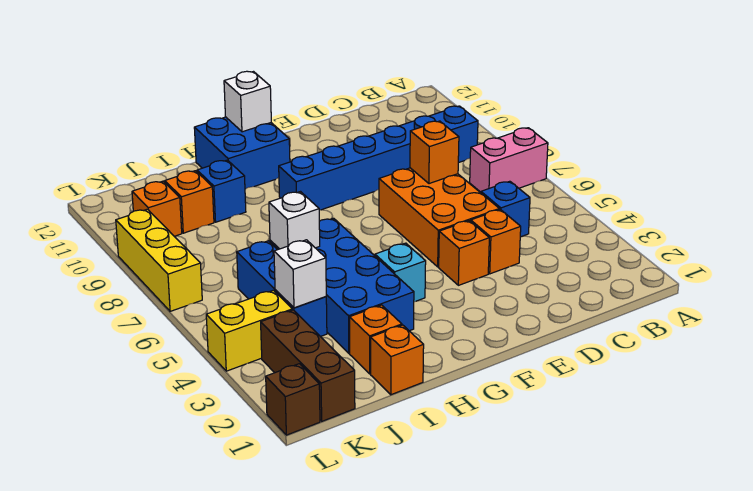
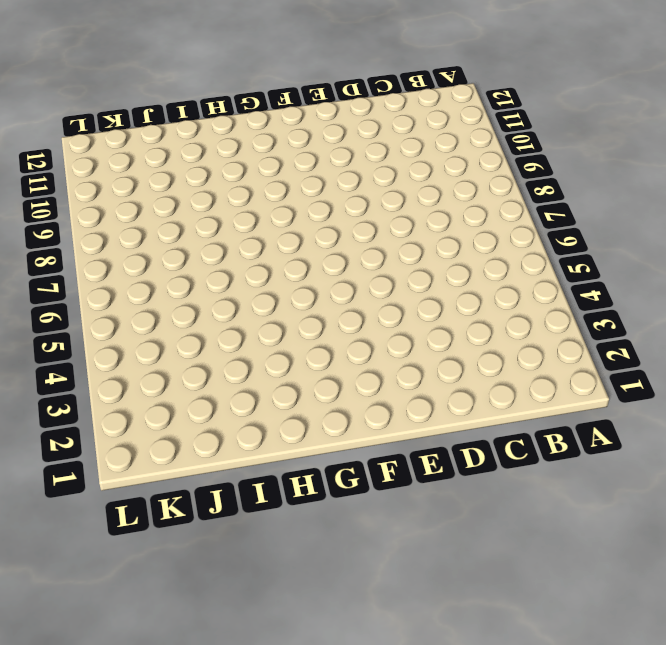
none -> pink brick A7:B7 level 1
none -> blue brick B9:G9 level 1
none -> blue brick C5 level 1

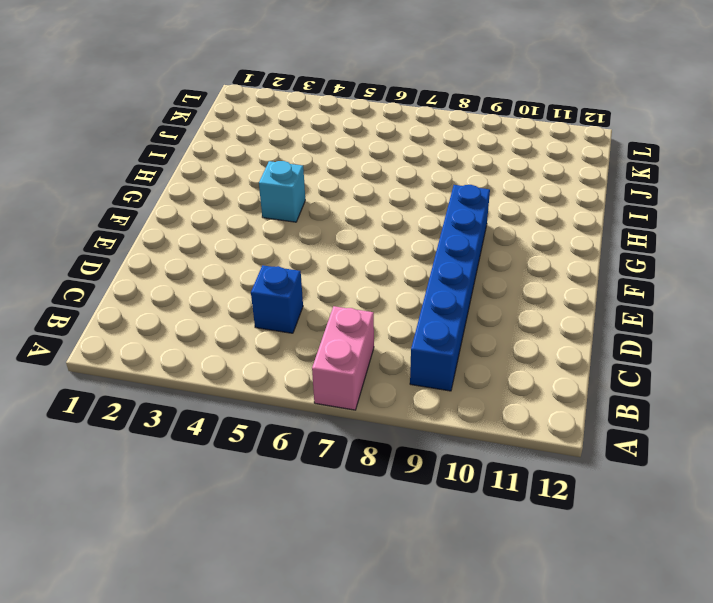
none -> orange brick D4 level 1
none -> orange brick D5:E7 level 1
none -> orange brick E4 level 1

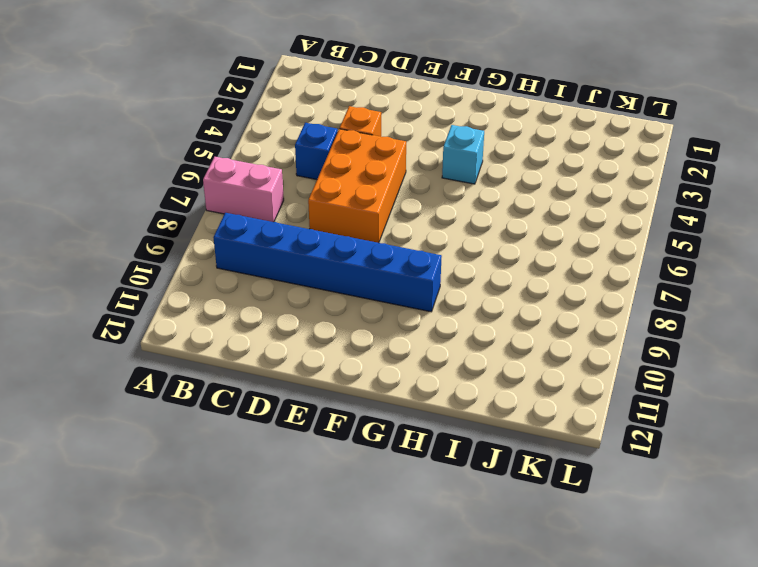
none -> orange brick E4 level 1
none -> blue brick G11:H12 level 1
none -> blue brick H3:I6 level 1

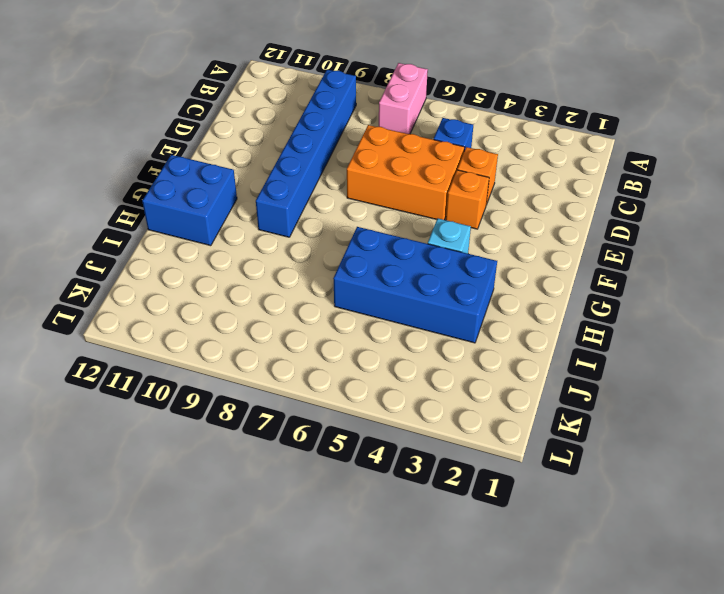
none -> orange brick I1 level 1
none -> orange brick I2 level 1
none -> blue brick I10 level 1

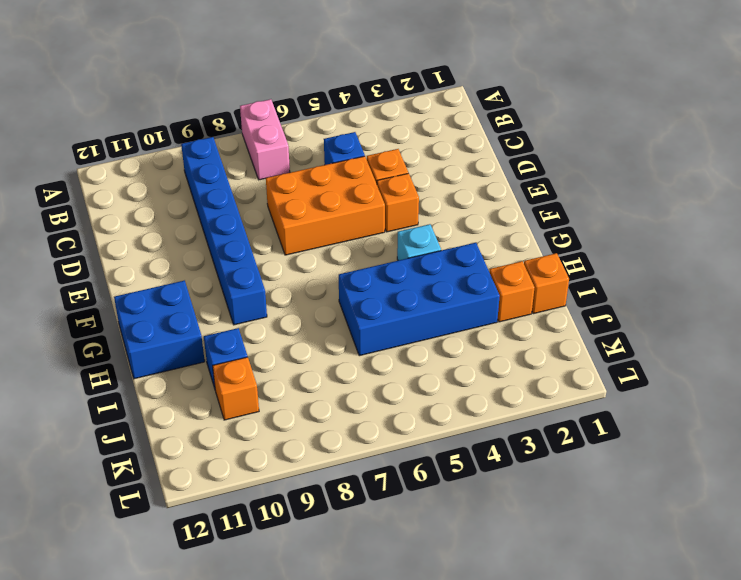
none -> blue brick J4:J6 level 1
none -> brown brick K1:K3 level 1
none -> yellow brick K4:L4 level 1

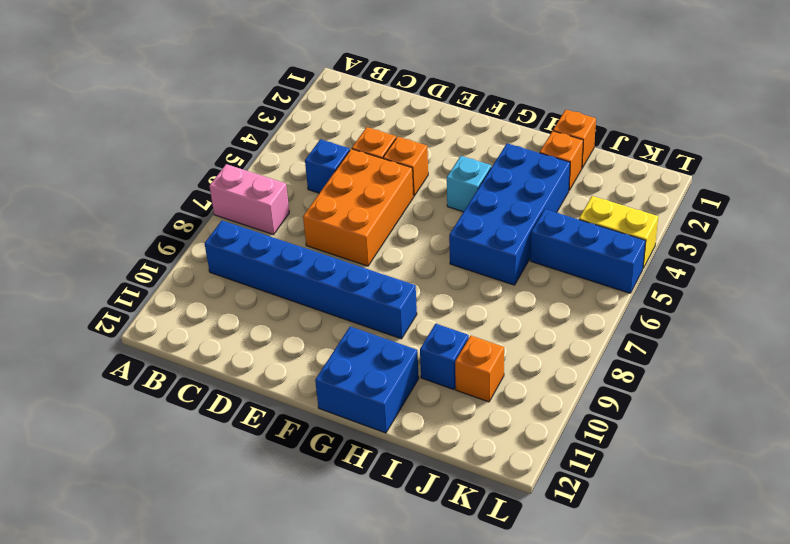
blue brick J5:L5 level 1 -> blue brick J4:J6 level 1
none -> brown brick K1:K3 level 1
none -> orange brick K10 level 1
none -> brown brick L1 level 1

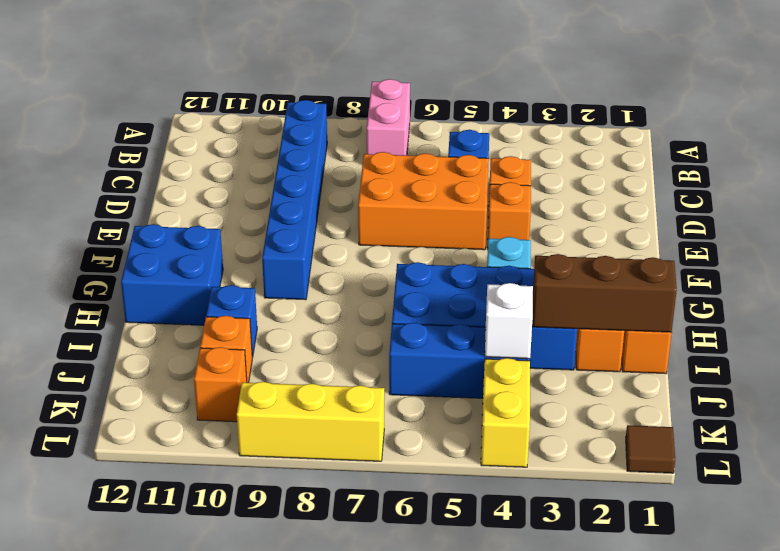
brown brick I1:I3 level 2 -> brown brick K1:K3 level 1
brown tile L1 level 1 -> brown brick L1 level 1
none -> orange brick D7 level 2
none -> white brick G12 level 2
none -> white brick I6 level 2

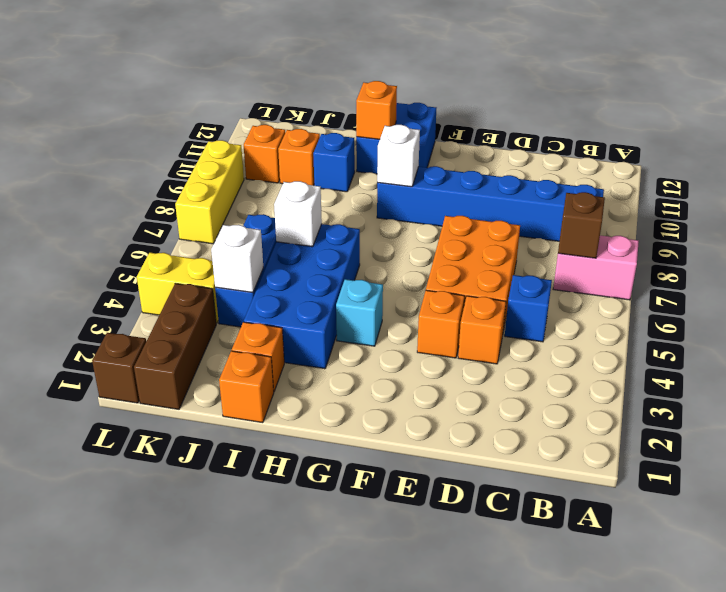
brown brick B7 level 2 -> none
white brick G9 level 2 -> white brick G12 level 2
orange brick H11 level 2 -> orange brick D7 level 2

